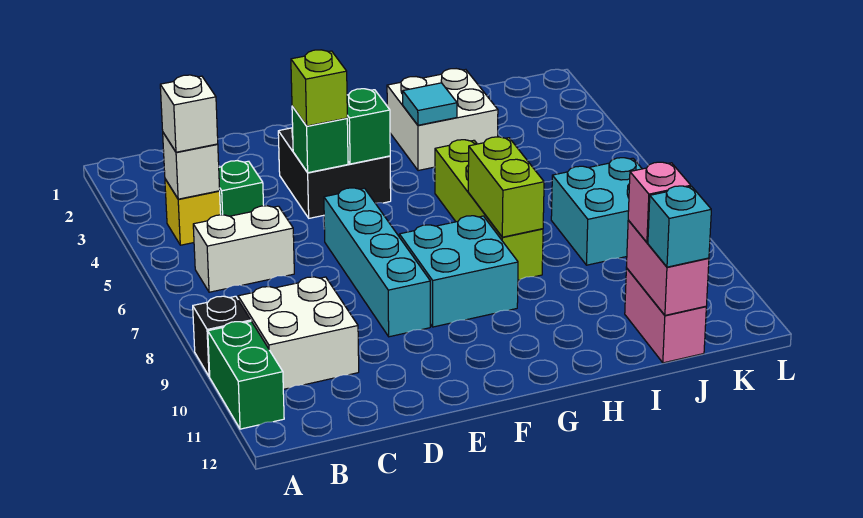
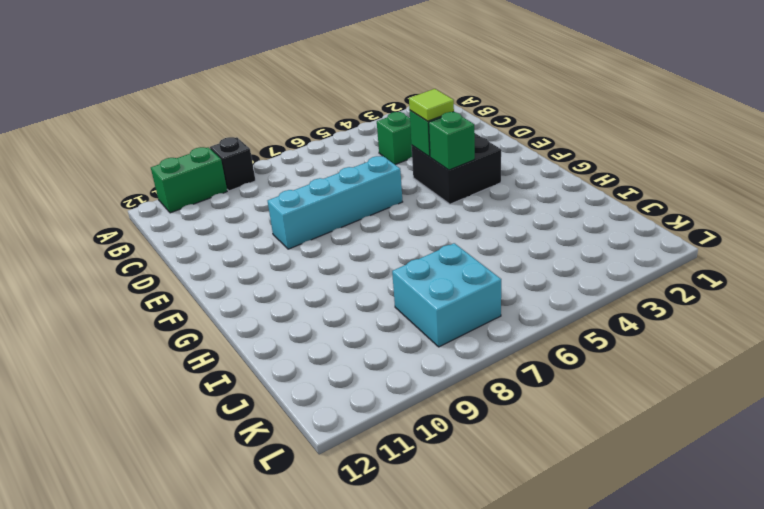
lime tile E4 level 3 -> lime brick E4 level 3
none -> yellow brick B4 level 1
none -> white brick B6:C6 level 1
none -> white brick B9:C10 level 1

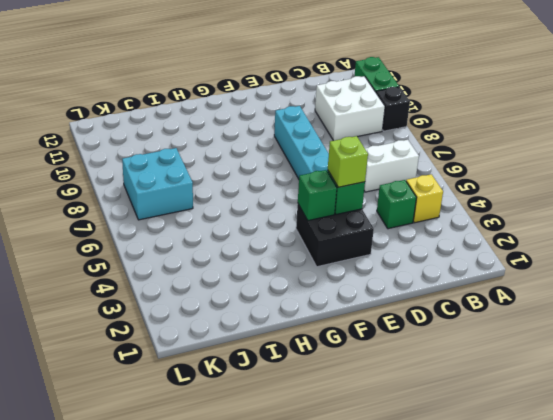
none -> cyan brick F8:G9 level 1
none -> white brick H2:I3 level 1
none -> lime brick H5:H8 level 1

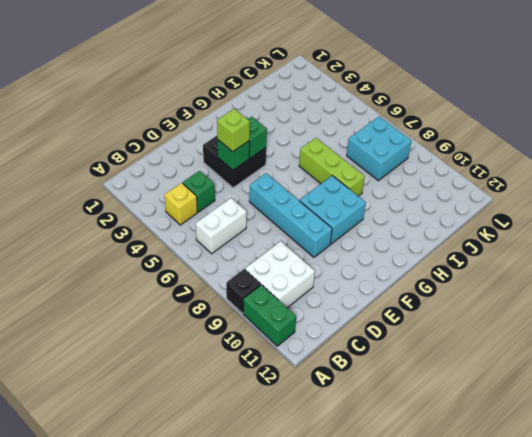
lime brick H6:H8 level 1 -> lime brick H5:H8 level 1
none -> white brick H2:I3 level 1
none -> pink brick J11:J12 level 1
none -> white brick B4 level 2

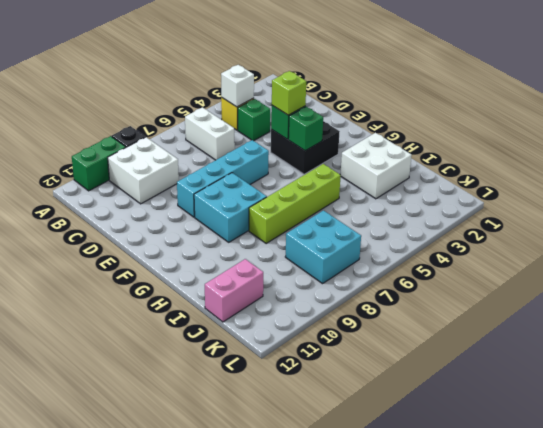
none -> cyan tile H3 level 2
none -> lime brick H7:H8 level 2
none -> pink brick J11:J12 level 2

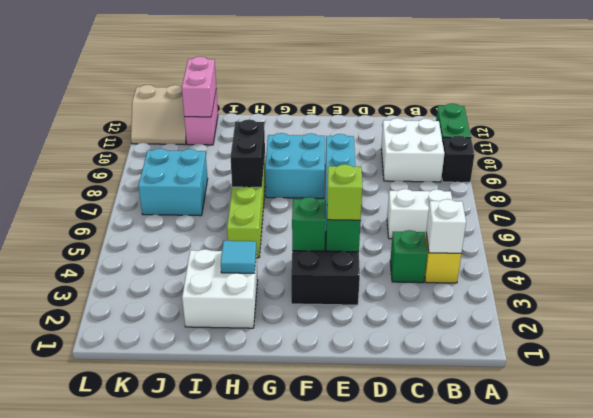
black brick H7:H8 level 2 -> lime brick H7:H8 level 2
tan slope K11:L12 level 1 top 12 -> none
none -> white brick B4 level 3
none -> pink brick J11 level 3
none -> cyan brick J12 level 3

